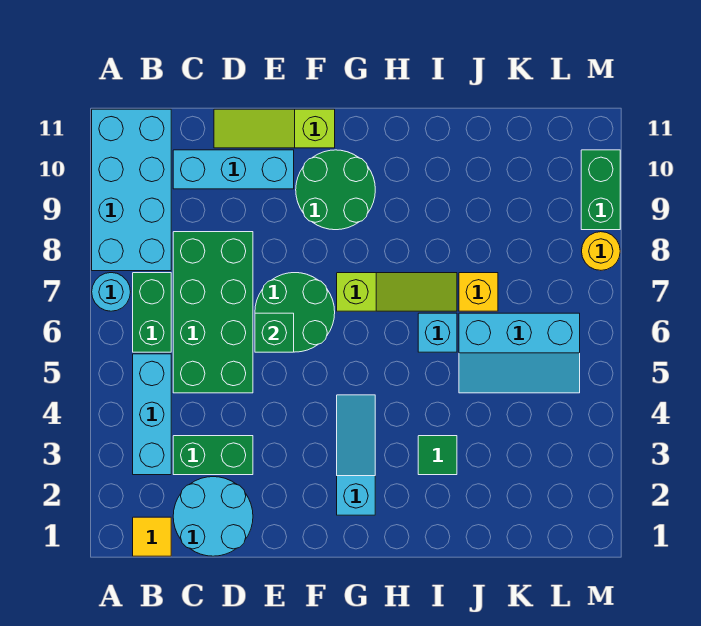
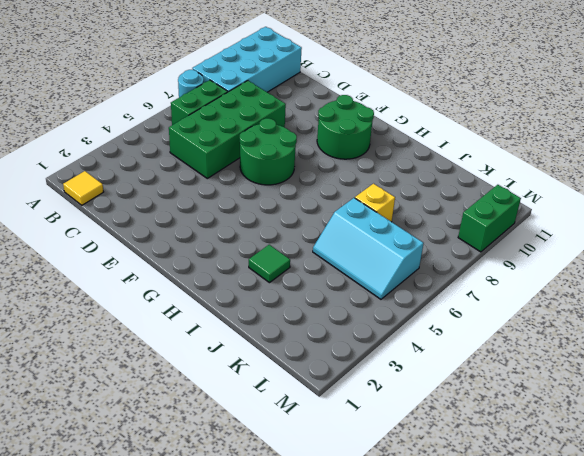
none -> cyan brick B3:B5 level 1
none -> cyan round brick C1:D2 level 1
none -> green brick C3:D3 level 1

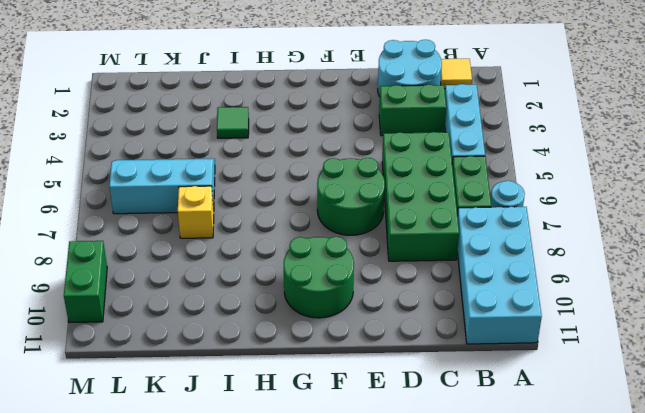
none -> cyan brick C10:E10 level 1
none -> lime slope D11:F11 level 1 top F
none -> cyan slope G2:G4 level 1 top 2

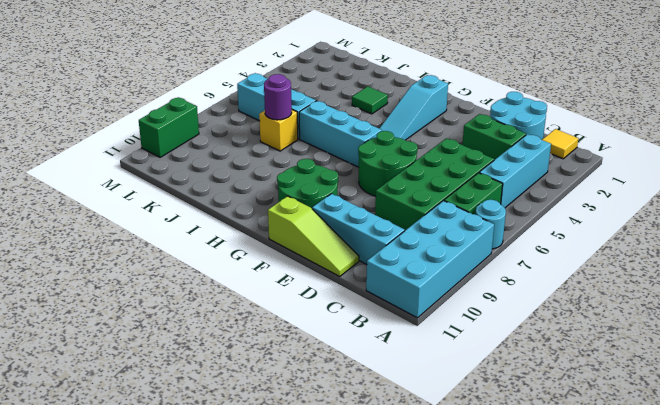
cyan brick G6:I6 level 1 -> cyan brick I6 level 1
purple round brick J7 level 2 -> none
none -> lime slope G7:I7 level 1 top G
none -> yellow round brick M8 level 1
none -> green brick E6 level 2

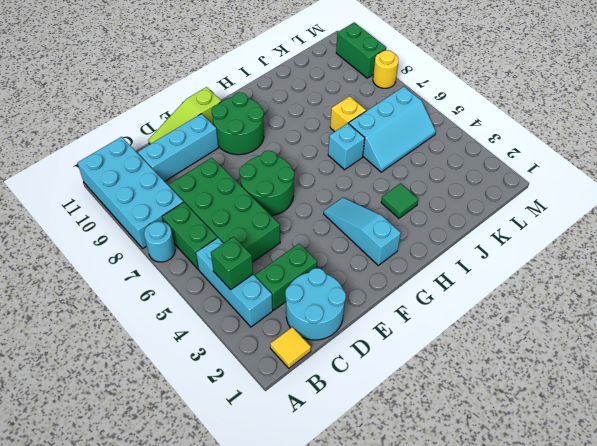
green brick B4 level 2 -> green brick E6 level 2
none -> lime slope G7:I7 level 1 top G

